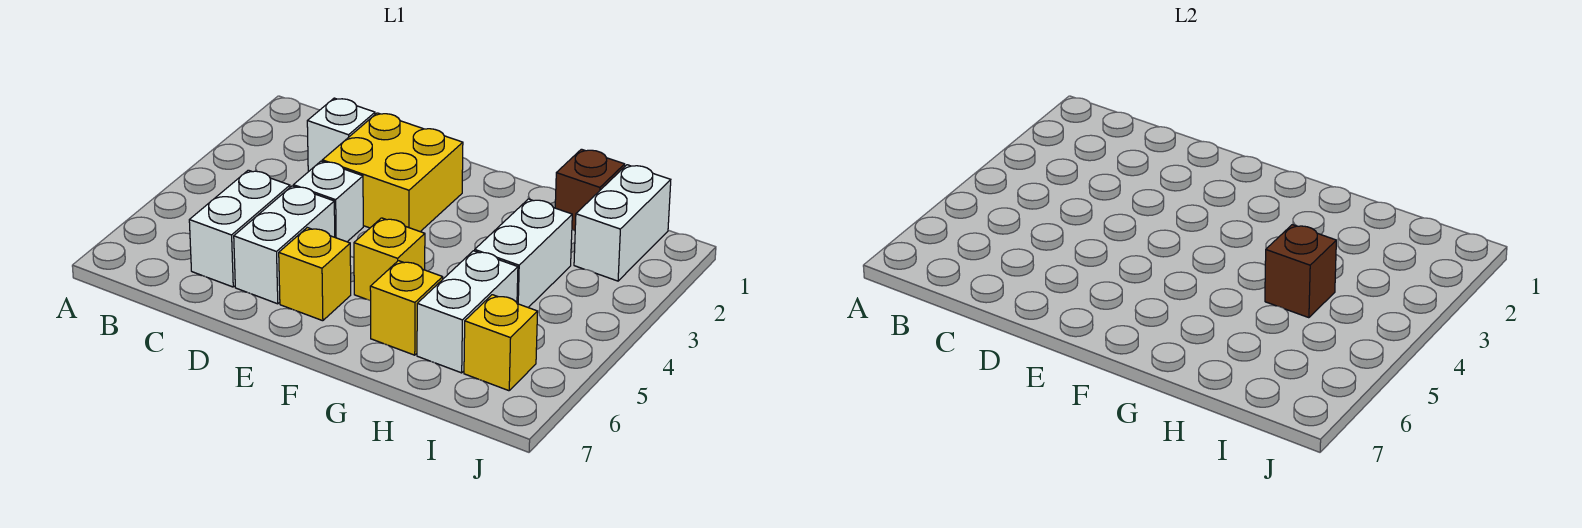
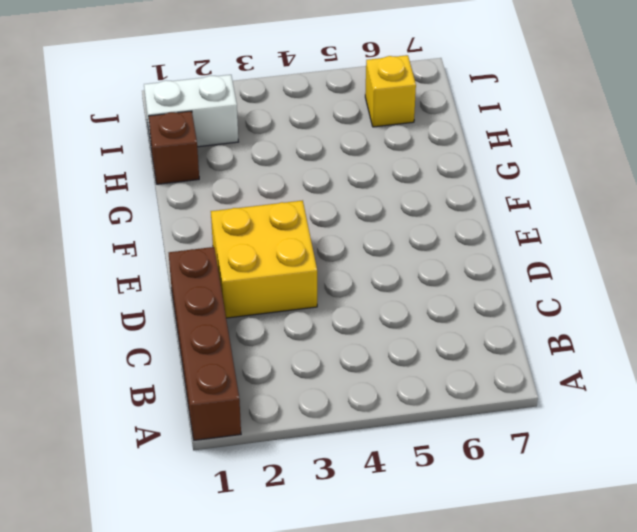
brown brick A1:D1 level 1 -> none
none -> white brick C2 level 1
none -> white brick C5:C6 level 1
none -> white brick D4 level 1

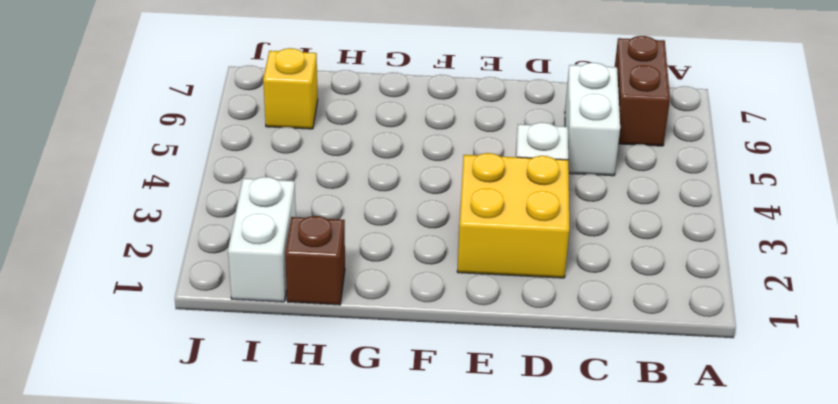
brown brick B6:B7 level 1 -> none
none -> white brick C2 level 1
none -> white brick D5:D6 level 1
none -> yellow brick E6 level 1

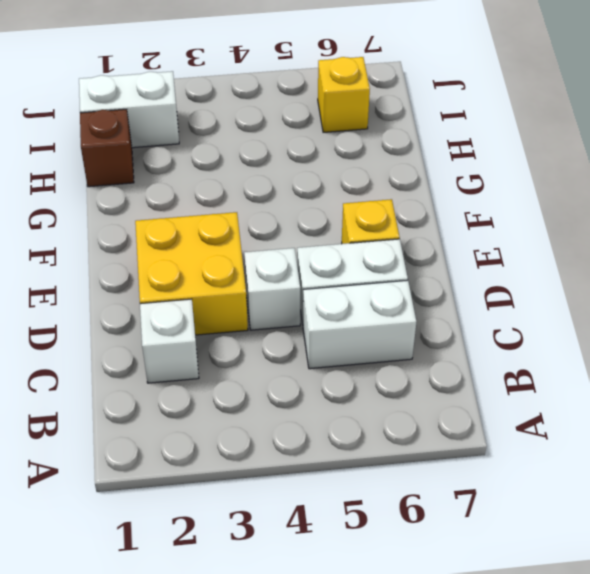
none -> yellow brick F5 level 1
none -> yellow brick G6 level 1
none -> white brick H3:H4 level 1

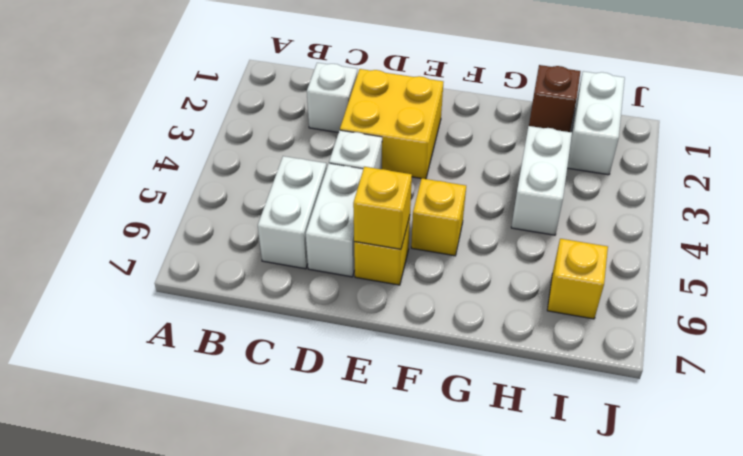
yellow brick E6 level 2 -> yellow brick G6 level 1
none -> white brick H5:H6 level 1
none -> brown brick H4 level 2

